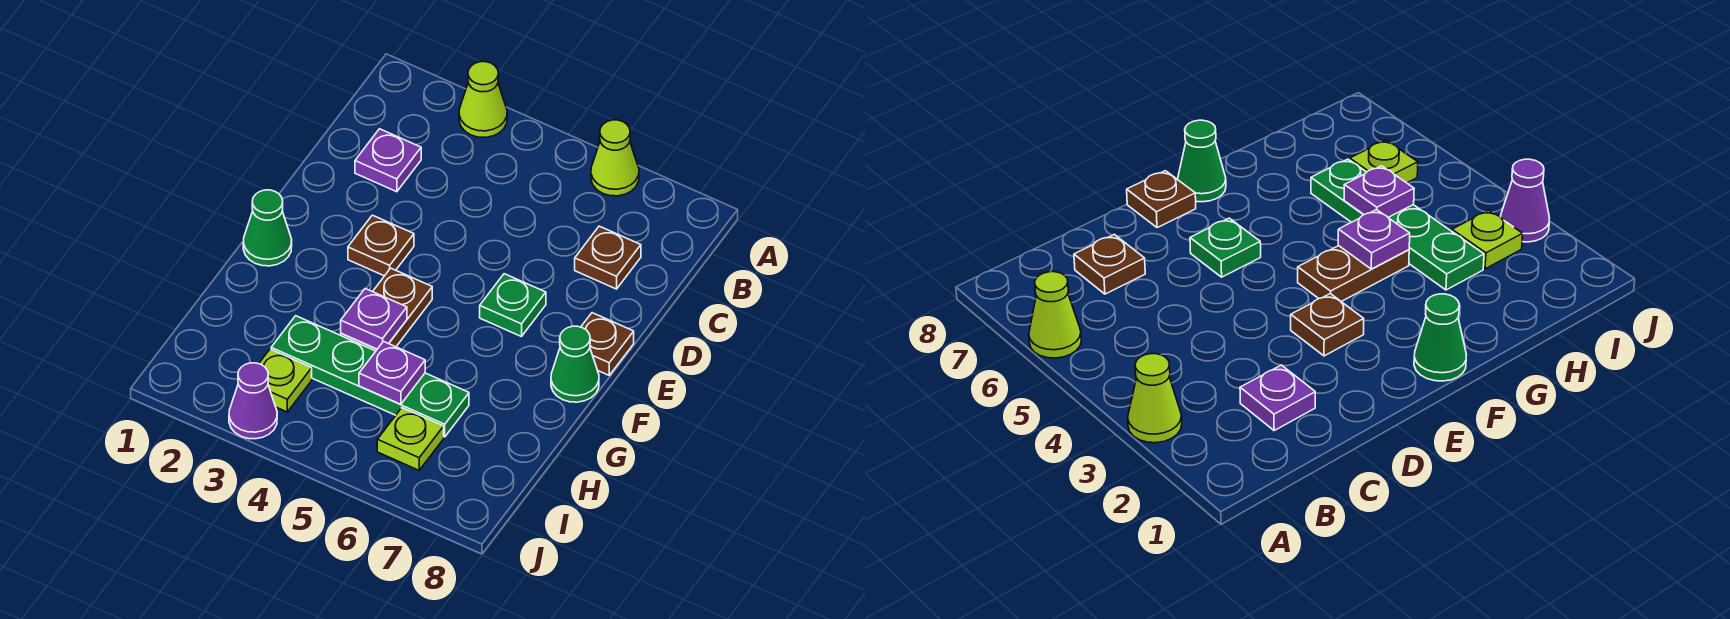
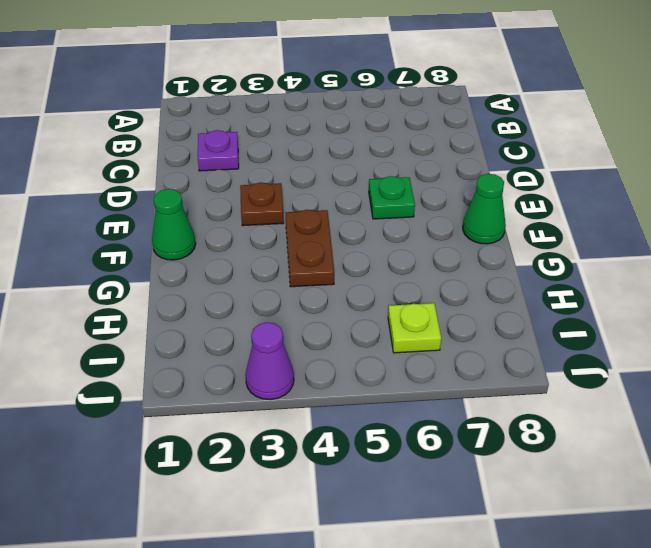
none -> lime cone A3 level 1
none -> lime cone A6 level 1
none -> brown plate C7 level 1

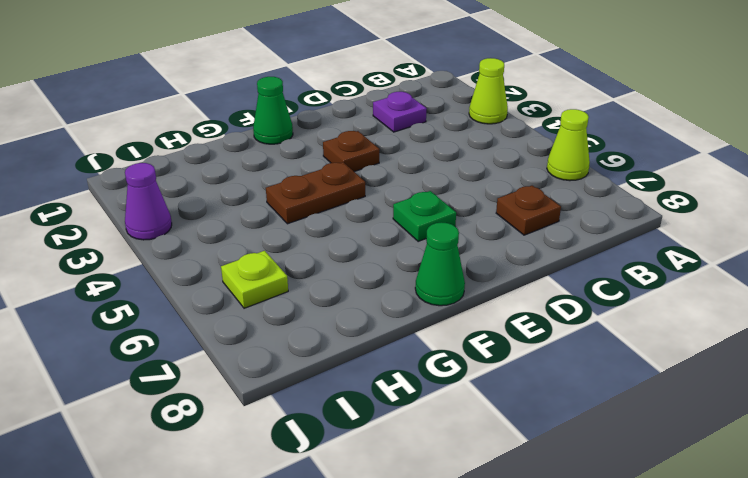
none -> brown plate E8 level 1
none -> green plate H3:H6 level 1
none -> lime plate I3 level 1

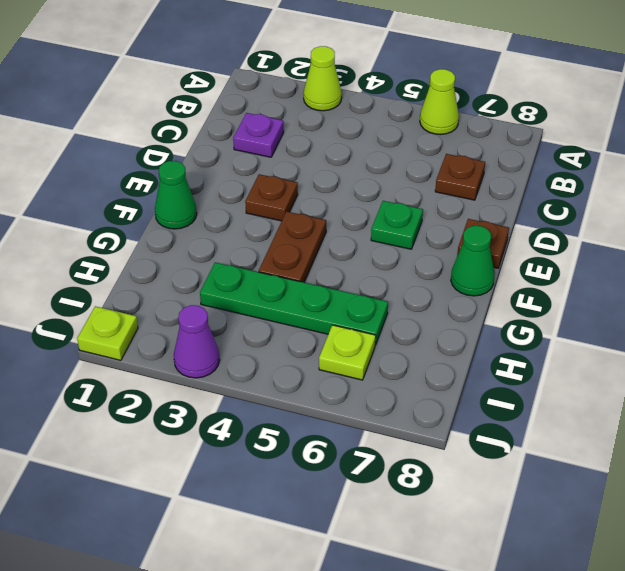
lime plate J1 level 1 -> lime plate I3 level 1
none -> purple plate G4 level 2
none -> purple plate H5 level 2

